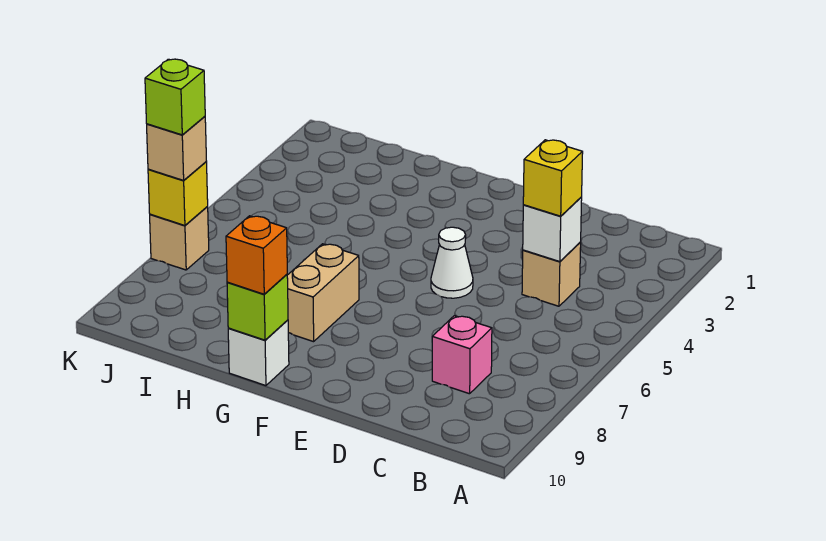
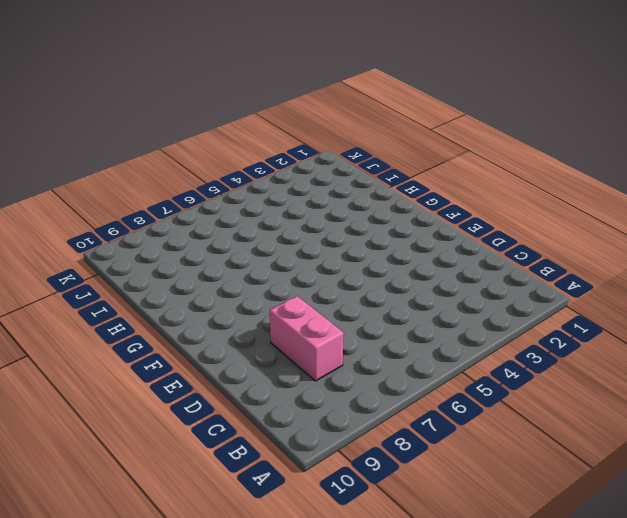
pink brick C8:D8 level 1 -> pink brick C8 level 1
none -> tan brick C4 level 1
none -> white cone E5 level 1
none -> tan brick G7:G8 level 1

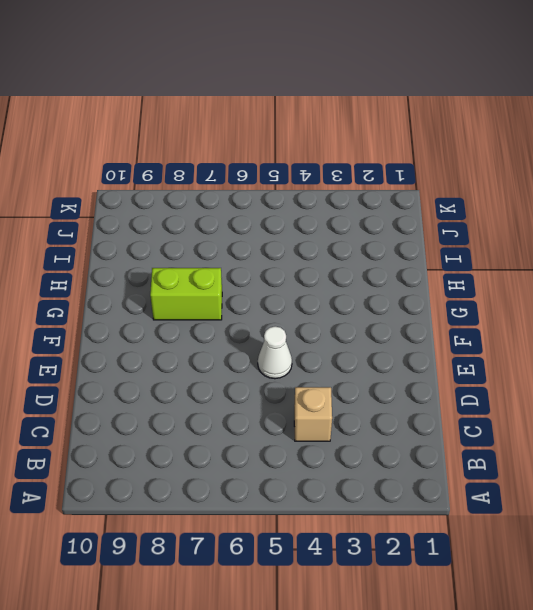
lime brick G7:G8 level 1 -> tan brick G7:G8 level 1
none -> pink brick C8 level 1
none -> white brick G10 level 1
none -> tan brick K7 level 1

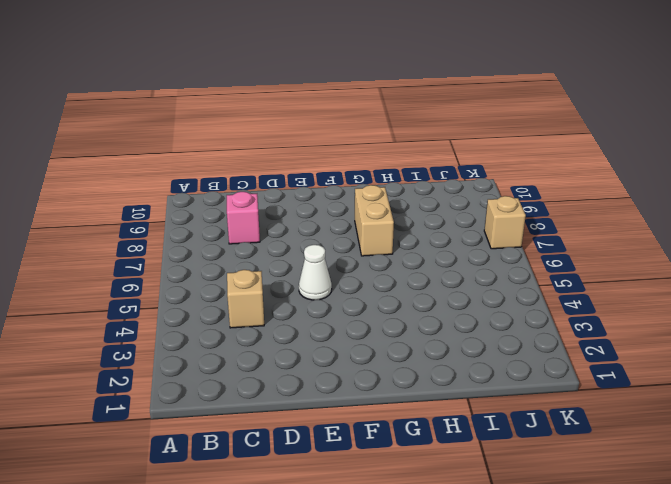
none -> white brick G10 level 1
none -> white brick C4 level 2
none -> lime brick G10 level 2

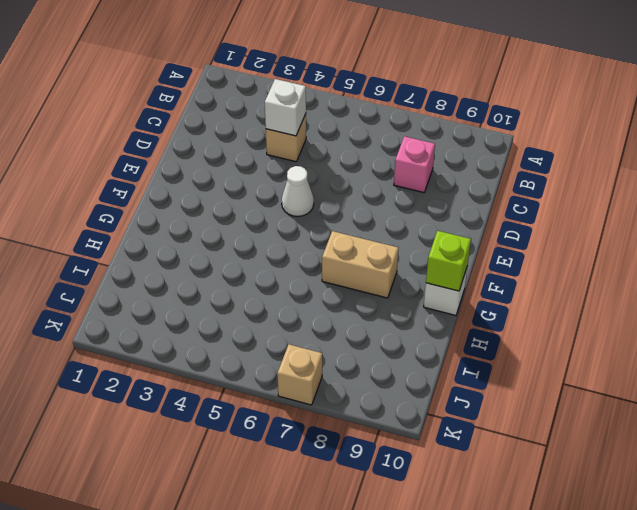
none -> yellow brick K7 level 2
none -> yellow brick C4 level 3
none -> orange brick G10 level 3

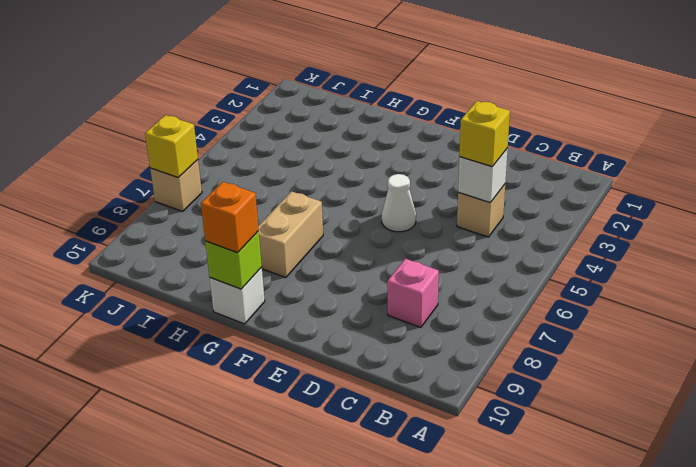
none -> tan brick K7 level 3
none -> lime brick K7 level 4

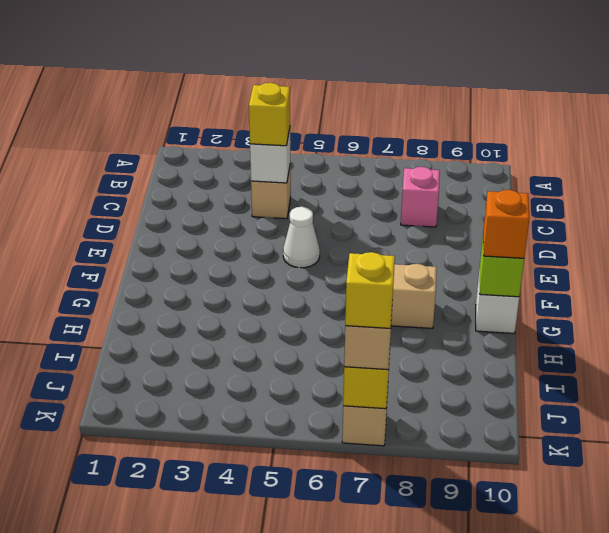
yellow brick K7 level 4 -> lime brick K7 level 4

